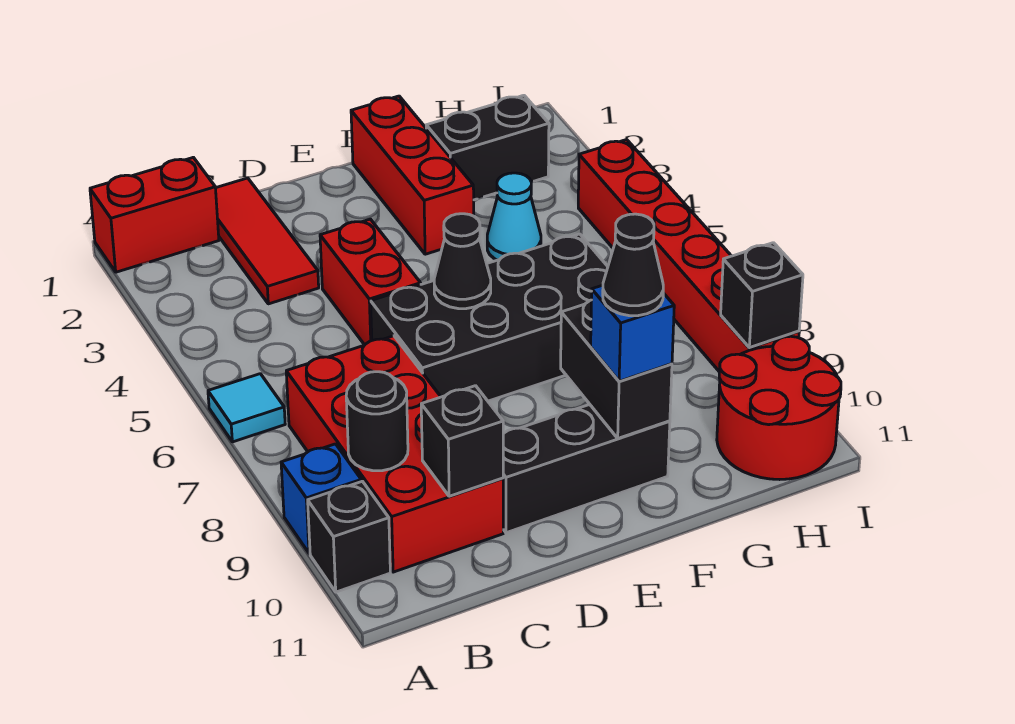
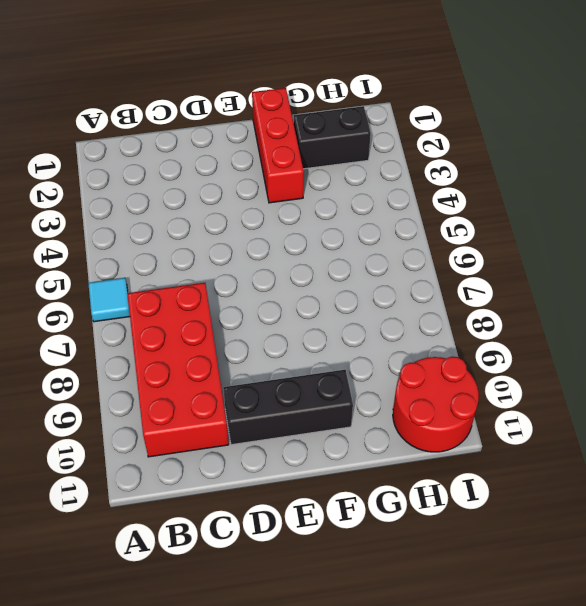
none -> red brick A1:B1 level 1
none -> blue brick A9 level 1
none -> black brick A10 level 1

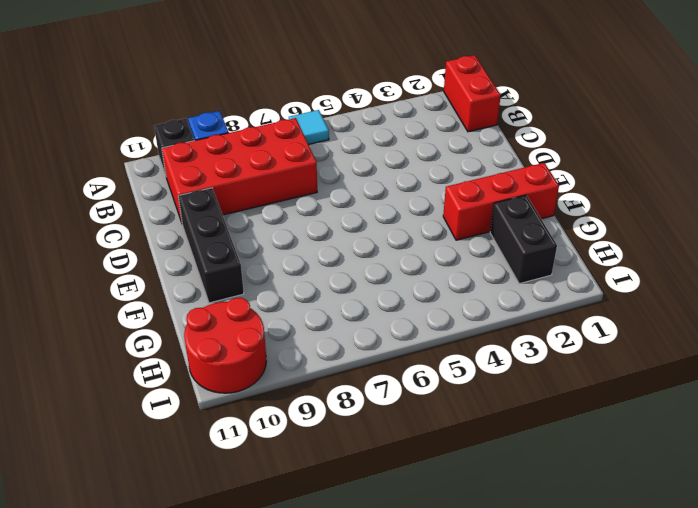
none -> red tile C1:C3 level 1
none -> red brick D4:D5 level 1
none -> black brick D6:G7 level 1

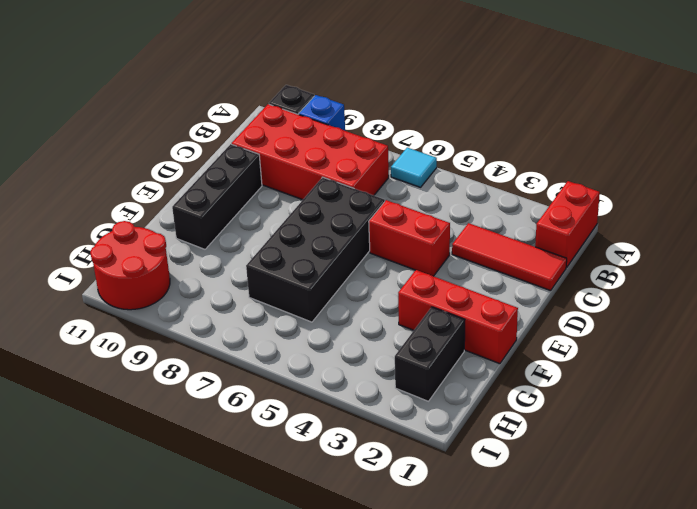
none -> cyan cone G4 level 1
none -> red brick I4:I9 level 1
none -> black round brick B9 level 2

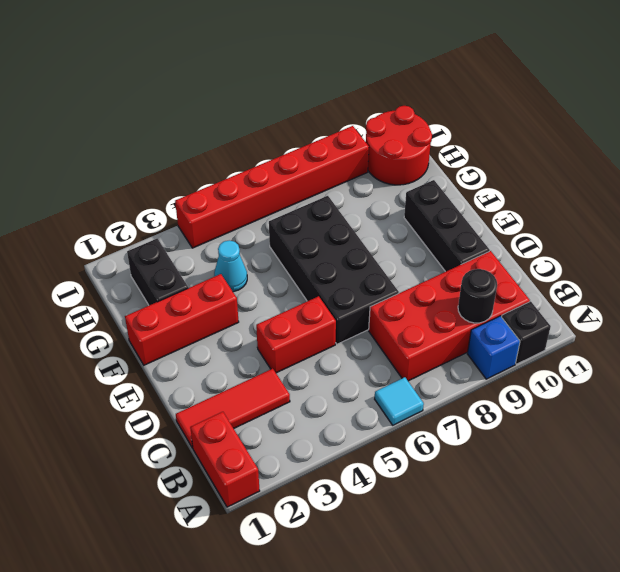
none -> black brick C10 level 2
none -> black cone E6 level 2
none -> black brick F9:F10 level 2

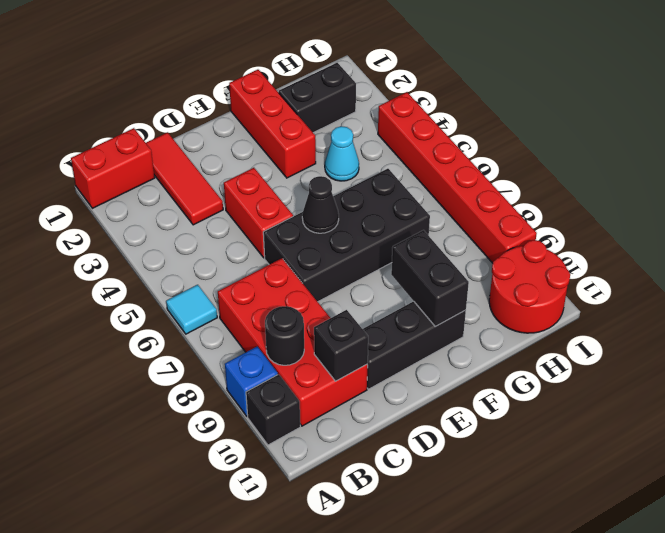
none -> black brick I9 level 2
none -> blue brick F10 level 3
none -> black cone F10 level 4

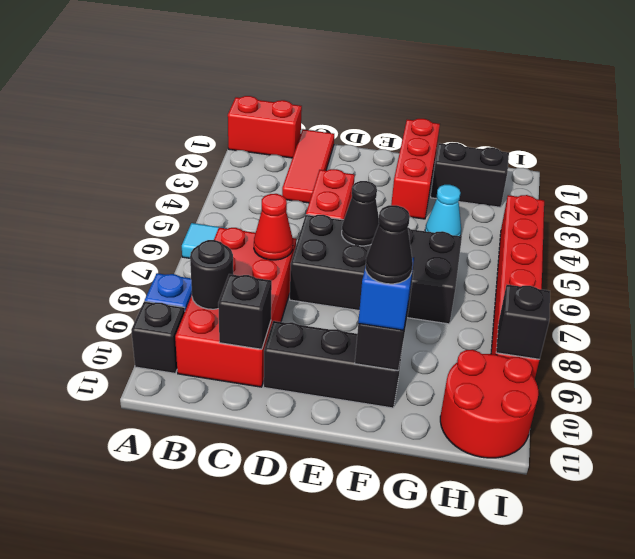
red cone C7 level 2 -> none

